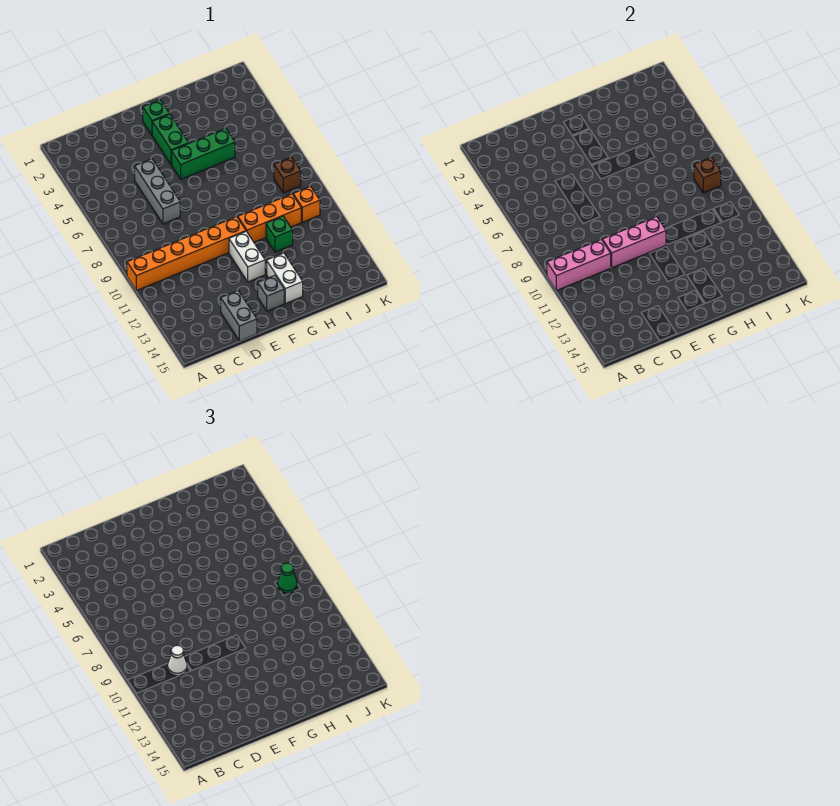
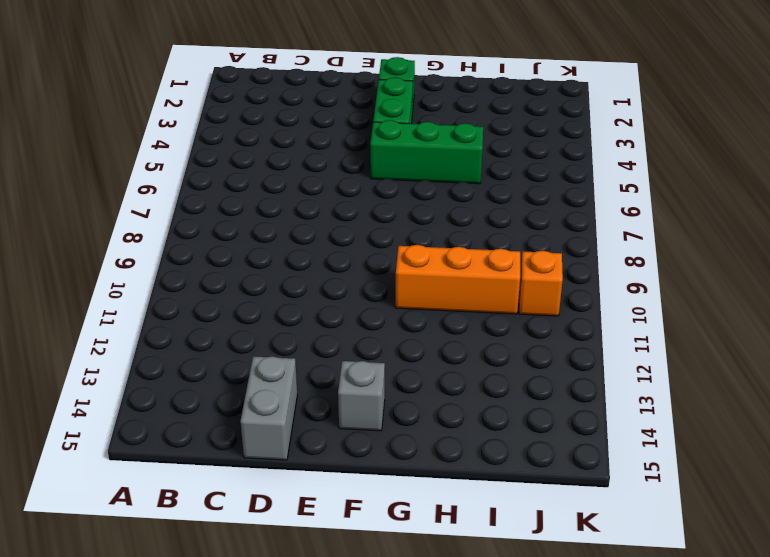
none -> orange brick A10:F10 level 1
none -> grey brick D5:D7 level 1
none -> white brick F11:F12 level 1

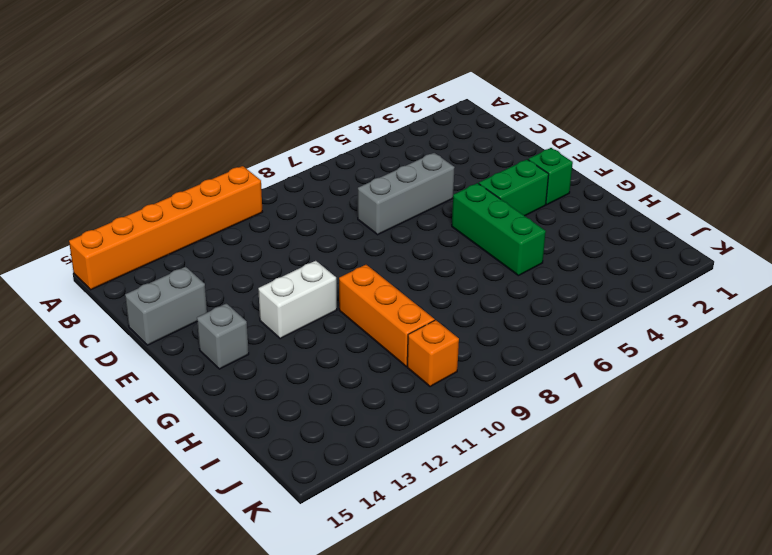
orange brick A10:A15 level 1 -> orange brick A10:F10 level 1
none -> white brick G13:G14 level 1
none -> green brick H11 level 1
none -> brown brick J8 level 1

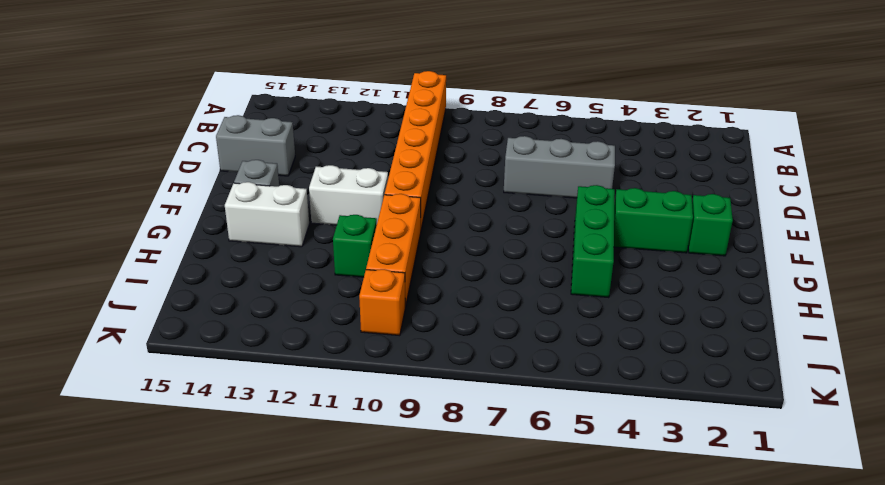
none -> brown brick J8 level 1
none -> pink brick A10:C10 level 2
none -> pink brick D10:F10 level 2

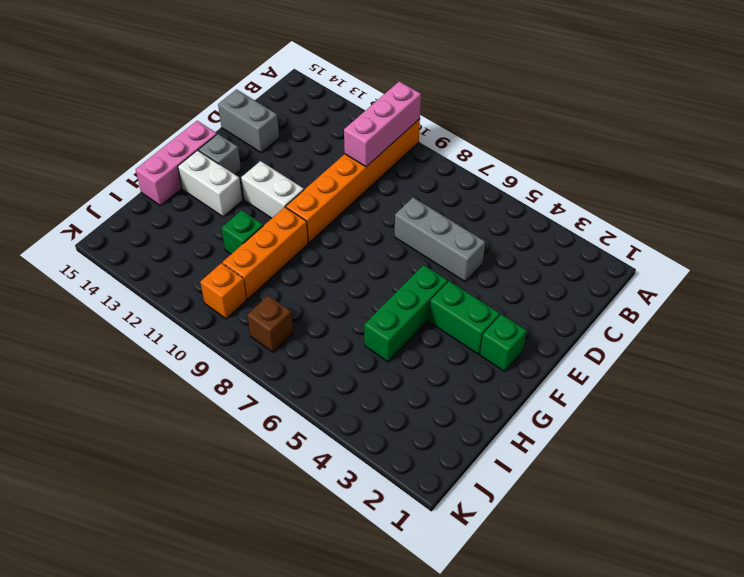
pink brick F15:H15 level 1 -> pink brick D10:F10 level 2
none -> brown brick J8 level 2
none -> white cone C10 level 3
none -> green cone J8 level 3

